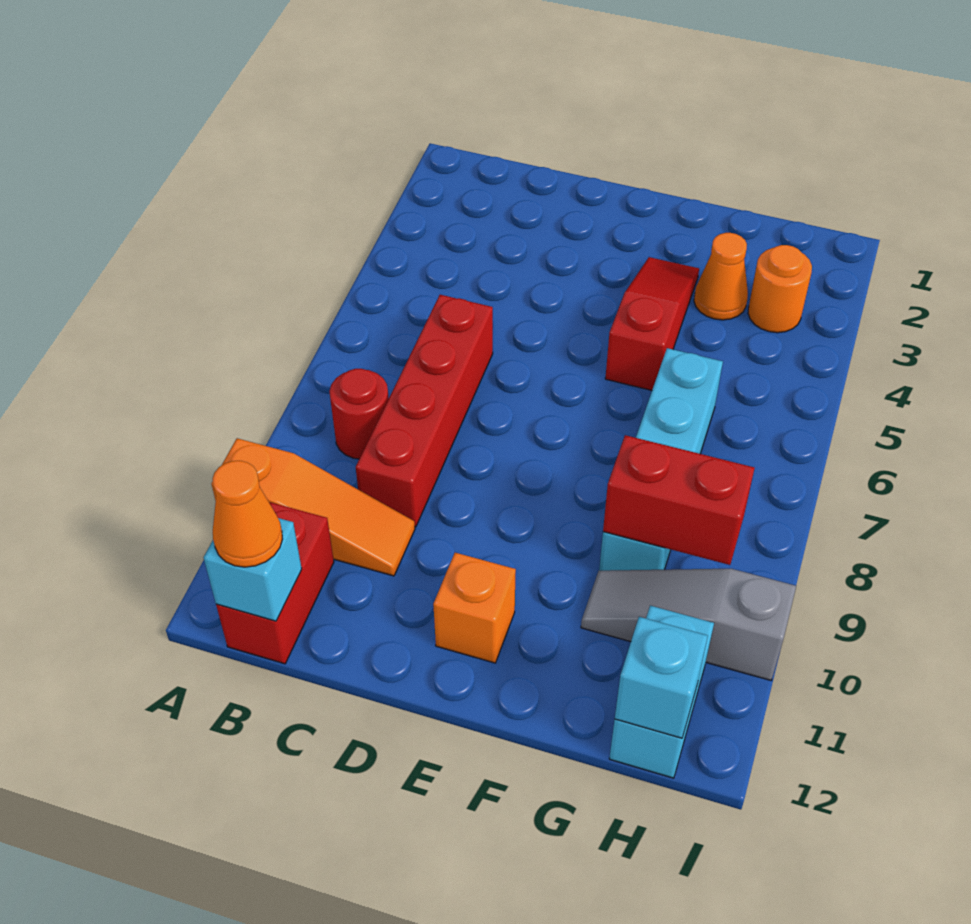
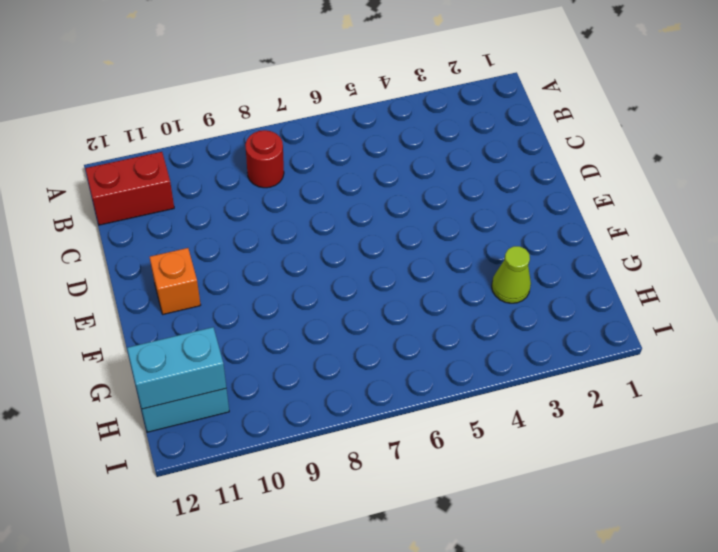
lime cone G3 level 1 -> orange cone G3 level 1
cyan brick H11:H12 level 2 -> cyan brick H12 level 2
none -> orange slope A10:C10 level 1 top A
none -> red brick C6:C9 level 1
none -> red slope F3:F5 level 1 top 5

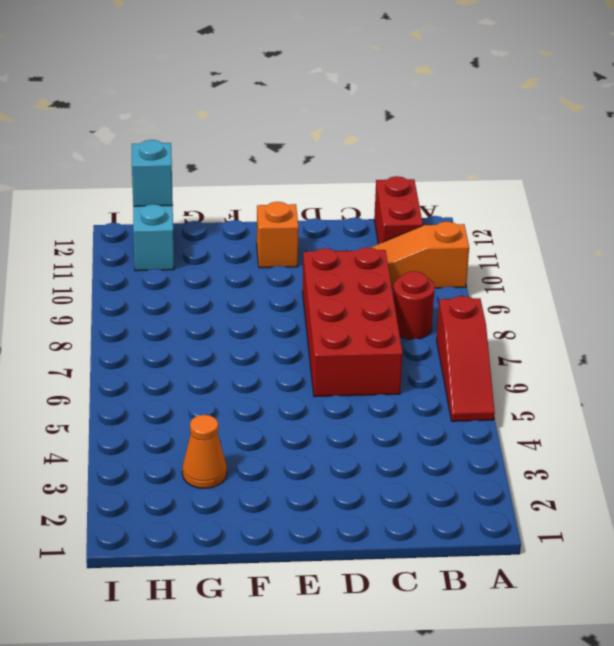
red slope A5:A7 level 1 top 7 -> red slope F3:F5 level 1 top 5
red brick C6:D9 level 1 -> red brick C6:C9 level 1
none -> cyan brick G6:G9 level 1
none -> grey slope G10:I10 level 1 top I
none -> orange round brick H3 level 1

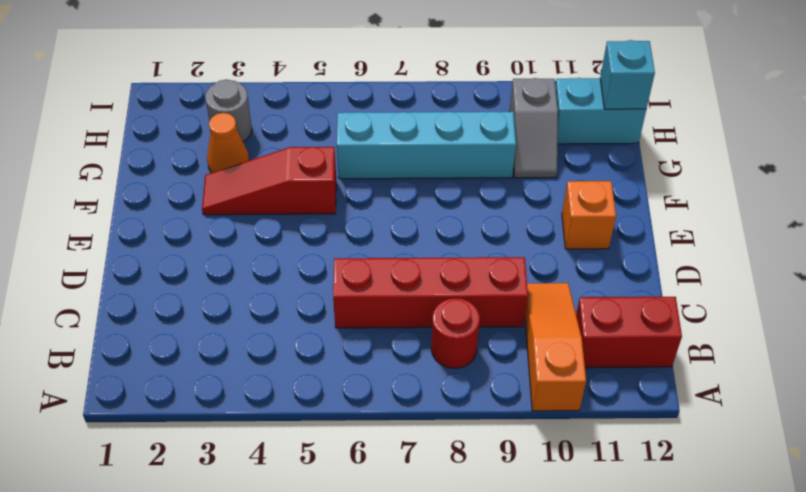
grey slope G10:H10 level 1 top H -> grey slope G10:I10 level 1 top I
grey round brick H3 level 1 -> orange round brick H3 level 1
none -> cyan brick B12 level 2
none -> red brick G9:H9 level 2
none -> orange cone B12 level 3

